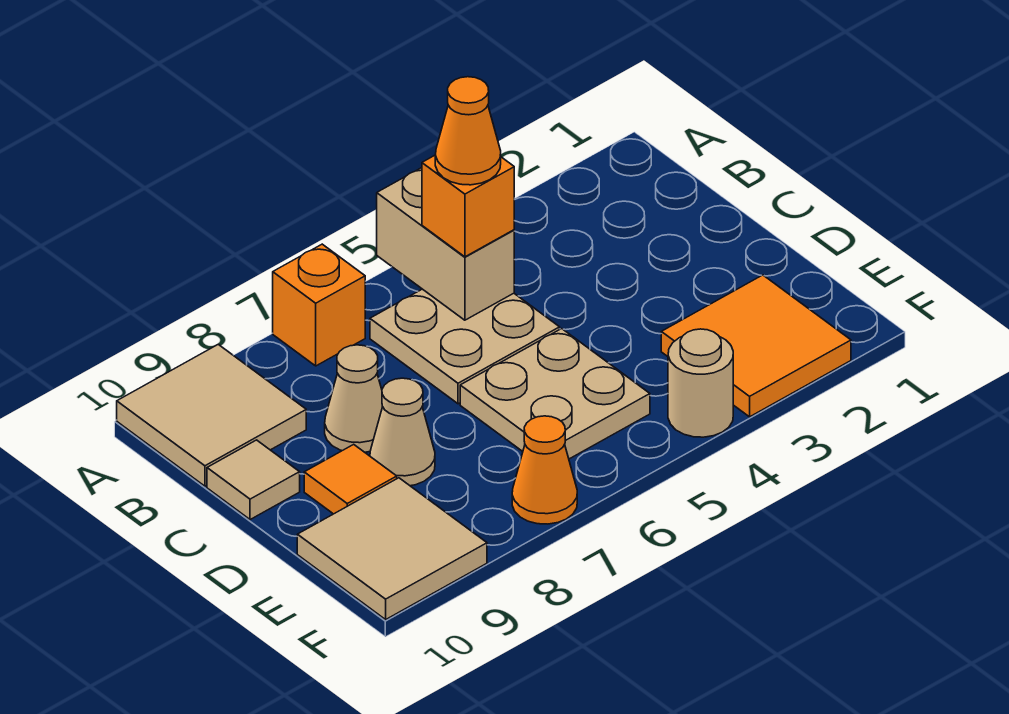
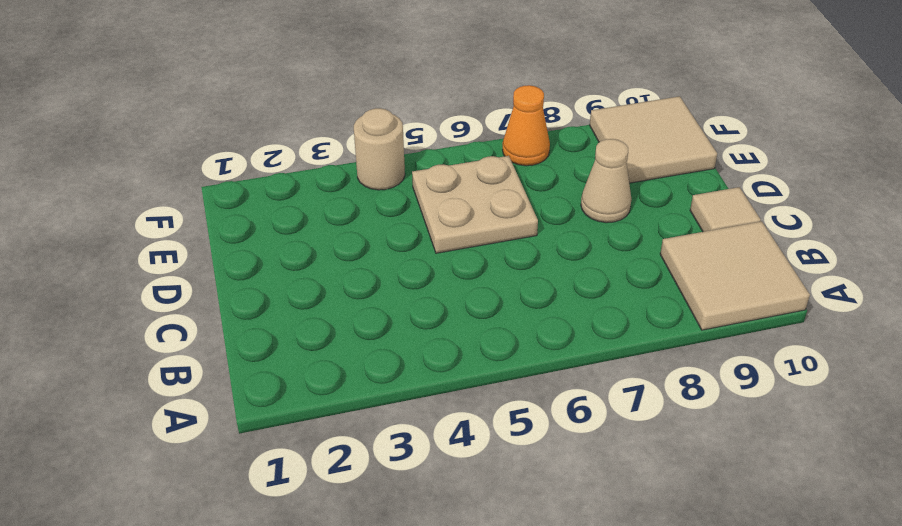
none -> orange brick A7 level 1
none -> tan plate B5:C6 level 1
none -> tan cone C8 level 1

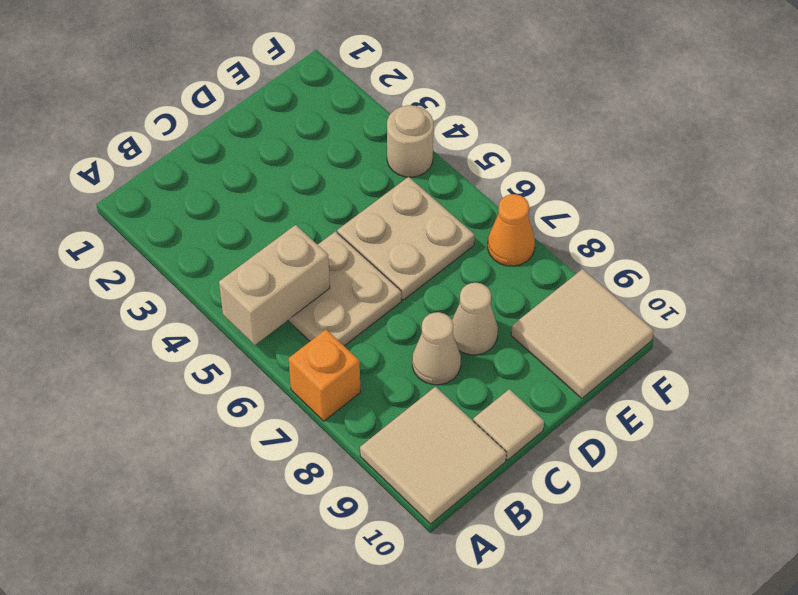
none -> orange tile D9 level 1
none -> orange tile E2:F3 level 1
none -> orange brick B5 level 3

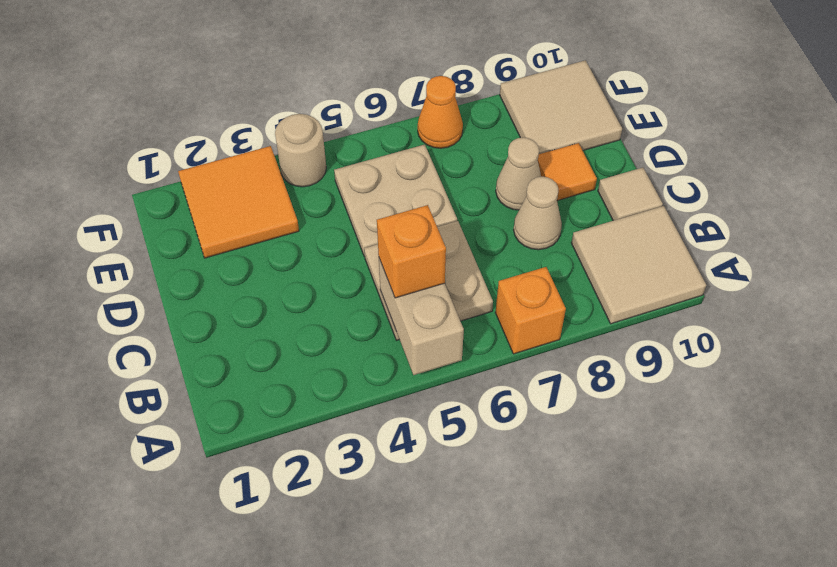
none -> orange cone B5 level 4

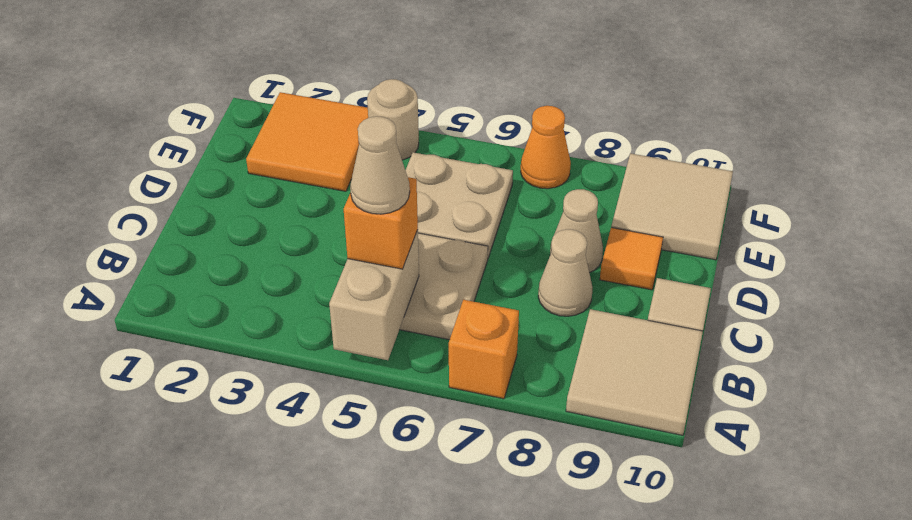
tan cone B5 level 4 -> orange cone B5 level 4

